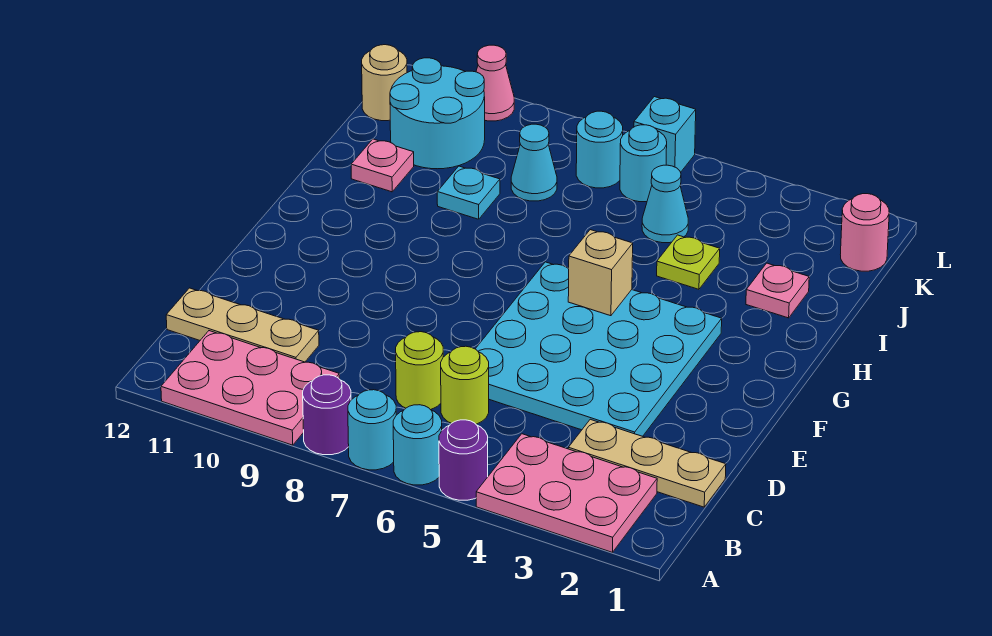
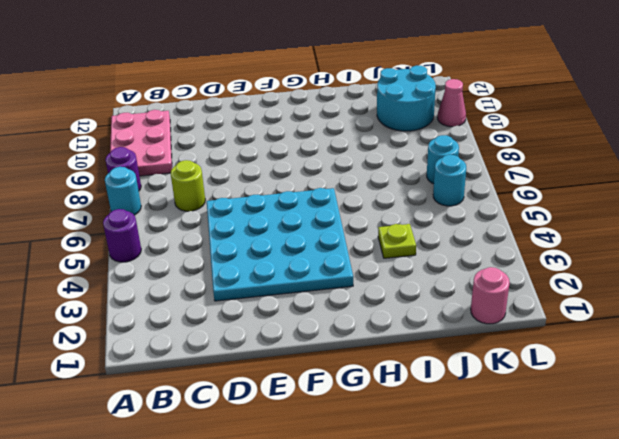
none -> pink plate A2:B4 level 1
none -> cyan round brick A6 level 1
none -> tan plate C1:C3 level 1

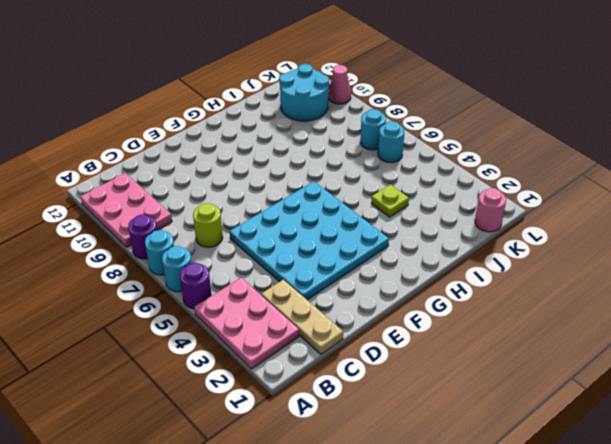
none -> lime round brick C6 level 1
none -> tan plate C10:C12 level 1
none -> pink plate I2 level 1

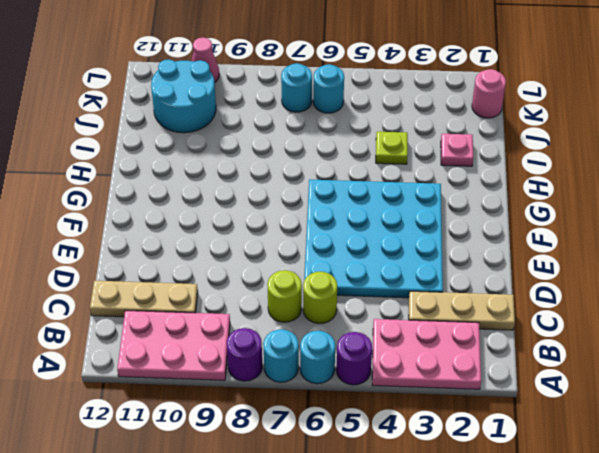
none -> cyan plate I9 level 1
none -> pink plate I11 level 1
none -> cyan cone J5 level 1

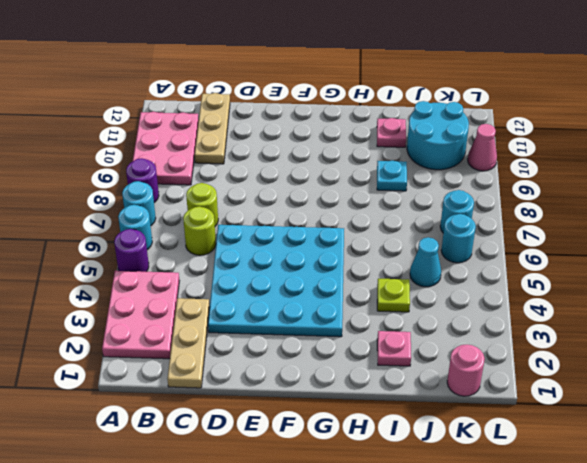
none -> cyan cone J8 level 1
none -> tan round brick K12 level 1
none -> cyan brick L6 level 1

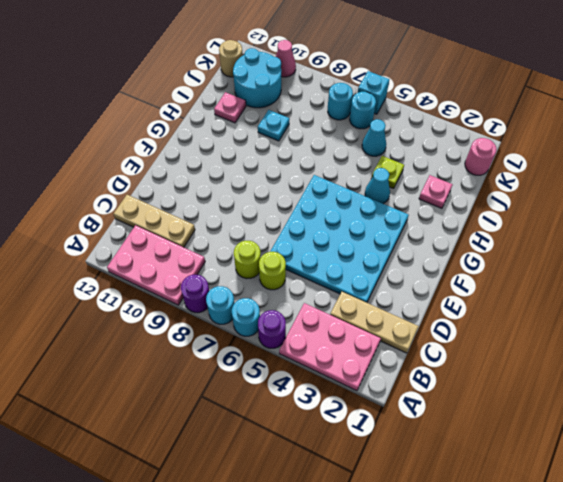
cyan cone H4 level 1 -> cyan cone J8 level 1
none -> tan brick G5 level 2

